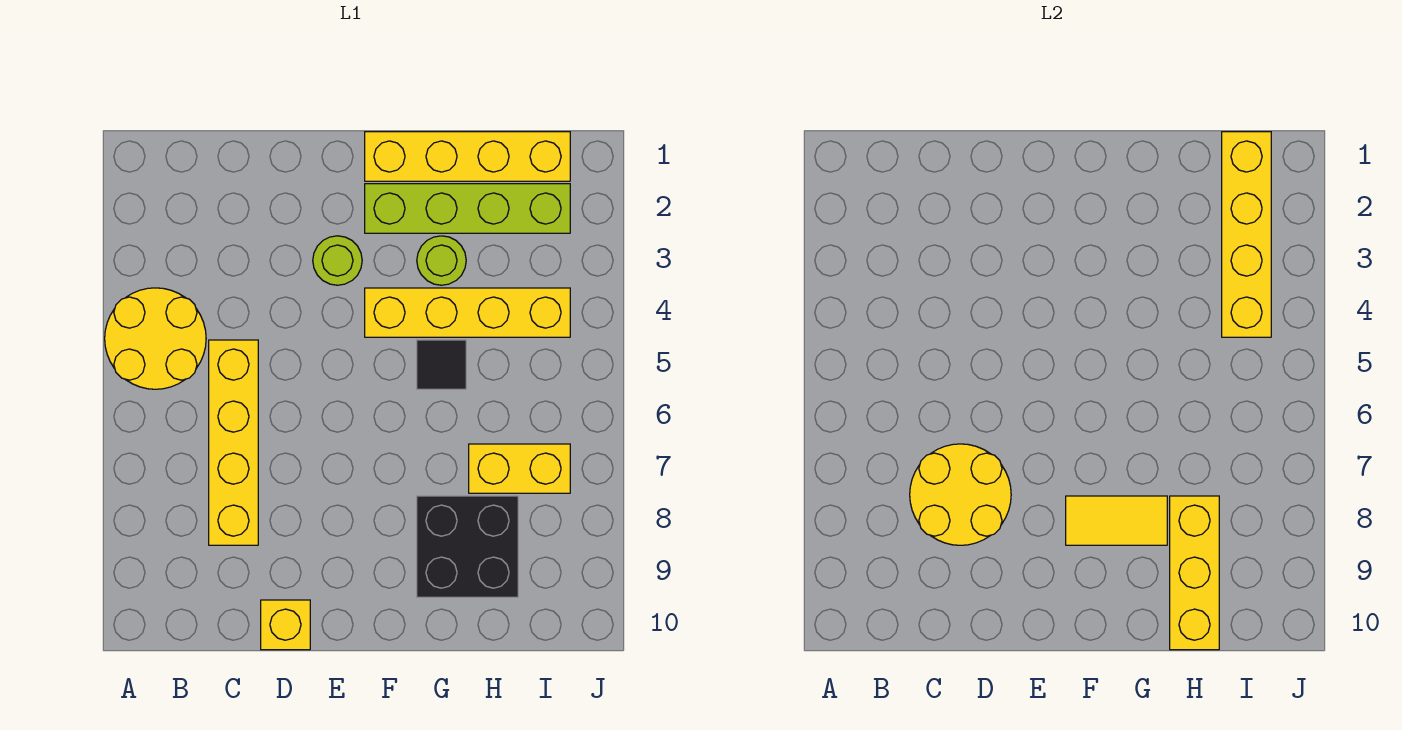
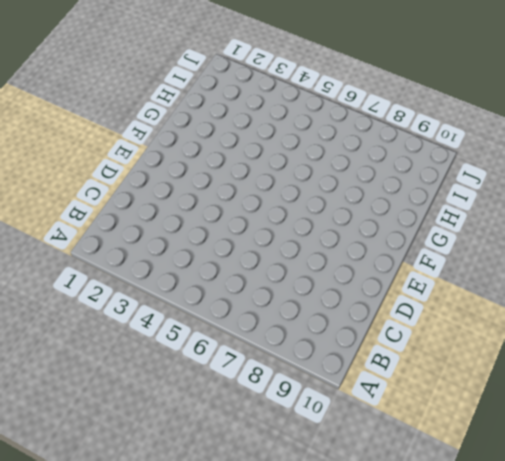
none -> yellow round brick A4:B5 level 1
none -> yellow brick C5:C8 level 1
none -> yellow brick D10 level 1

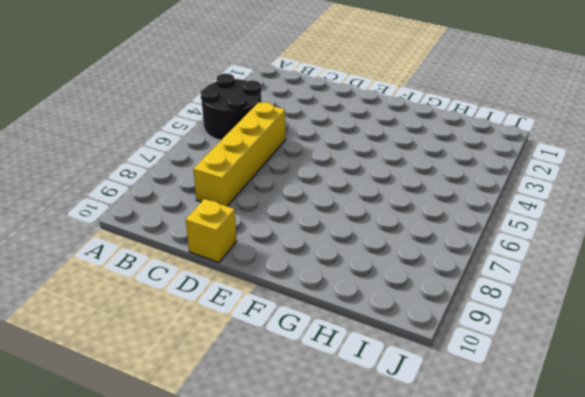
black round brick A4:B5 level 1 -> yellow round brick A4:B5 level 1
none -> lime round brick E3 level 1
none -> yellow brick F1:I1 level 1
none -> lime brick F2:I2 level 1

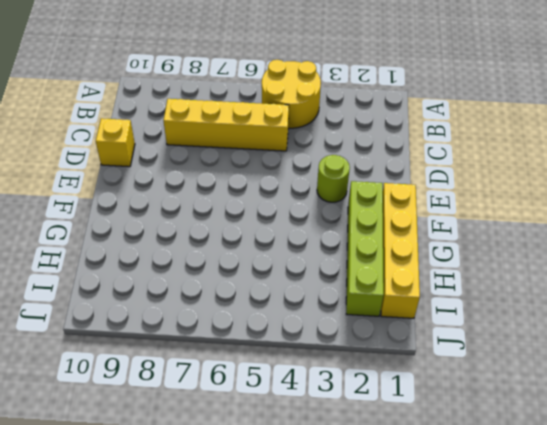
none -> yellow brick F4:I4 level 1
none -> lime round brick G3 level 1
none -> black tile G5 level 1

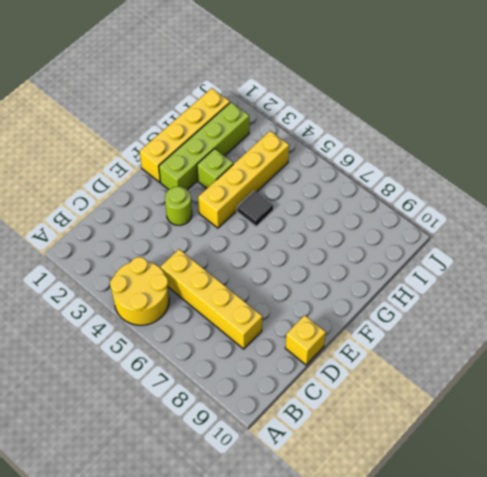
lime brick G3 level 1 -> lime round brick G3 level 1
none -> black brick G8:H9 level 1
none -> yellow brick H7:I7 level 1
none -> yellow round brick C7:D8 level 2

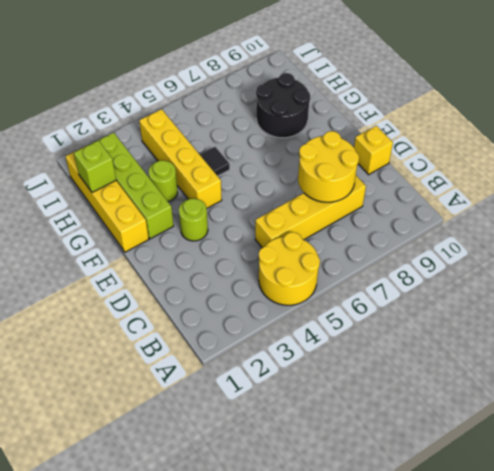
black round brick G8:H9 level 1 -> black brick G8:H9 level 1
lime brick H1 level 2 -> none
none -> yellow brick H7:I7 level 1
none -> yellow tile F8:G8 level 2
none -> yellow brick H8:H10 level 2

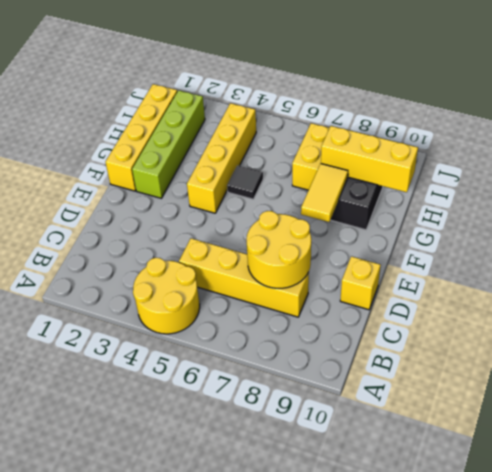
none -> lime round brick E3 level 1
none -> lime round brick G3 level 1
none -> yellow brick I1:I4 level 2

